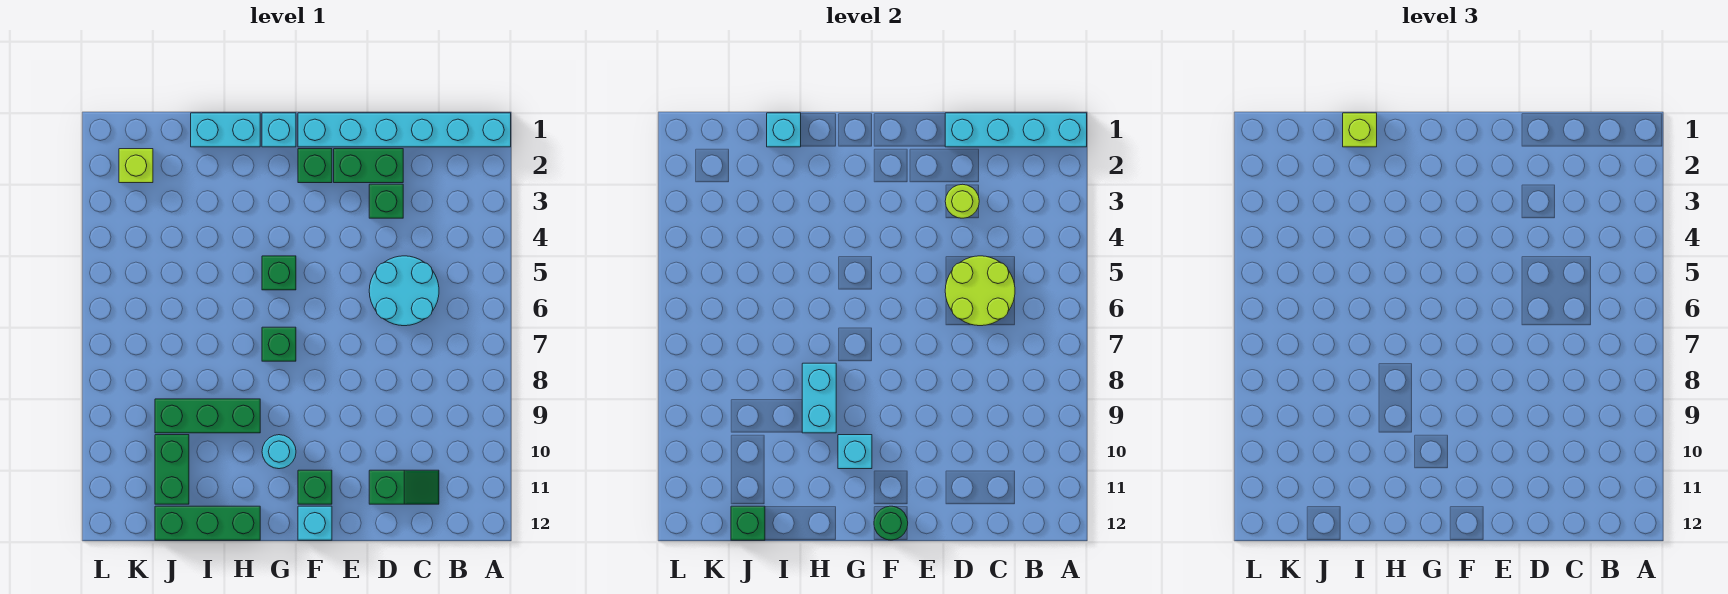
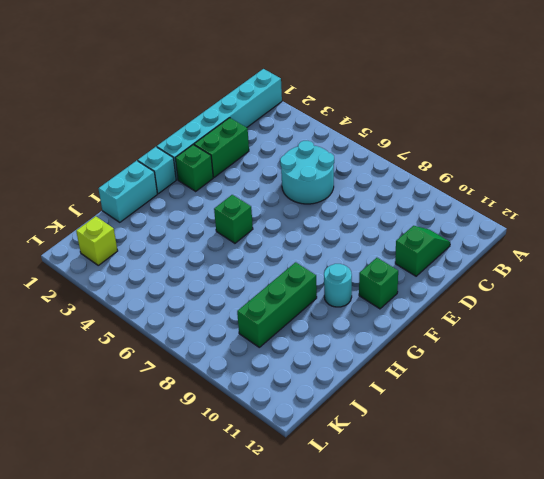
none -> green brick D3 level 1
none -> cyan brick F12 level 1
none -> green brick G7 level 1

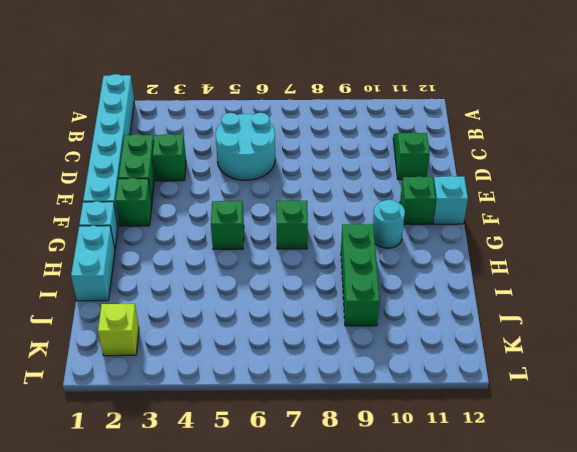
none -> green brick H12:J12 level 1
none -> green brick J10:J11 level 1
none -> cyan brick A1:D1 level 2

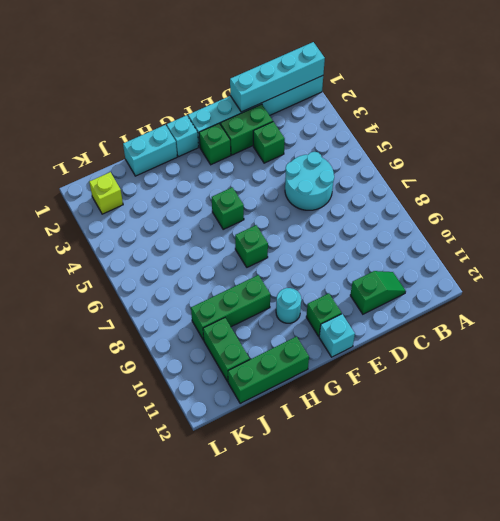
none -> lime round brick C5:D6 level 2
none -> lime round brick D3 level 2
none -> green round brick F12 level 2

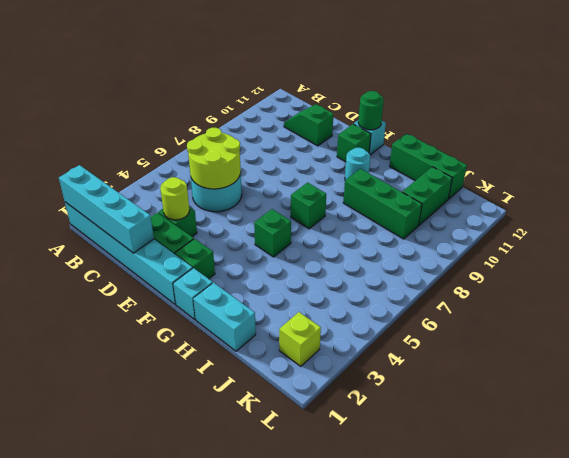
none -> cyan brick G10 level 2
none -> cyan brick H8:H9 level 2
none -> cyan brick I1 level 2

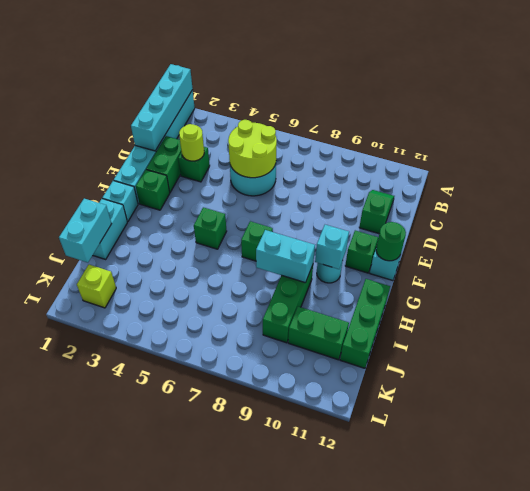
cyan brick I1:J1 level 2 -> cyan brick I1 level 2
none -> green brick J12 level 2
none -> lime brick I1 level 3

